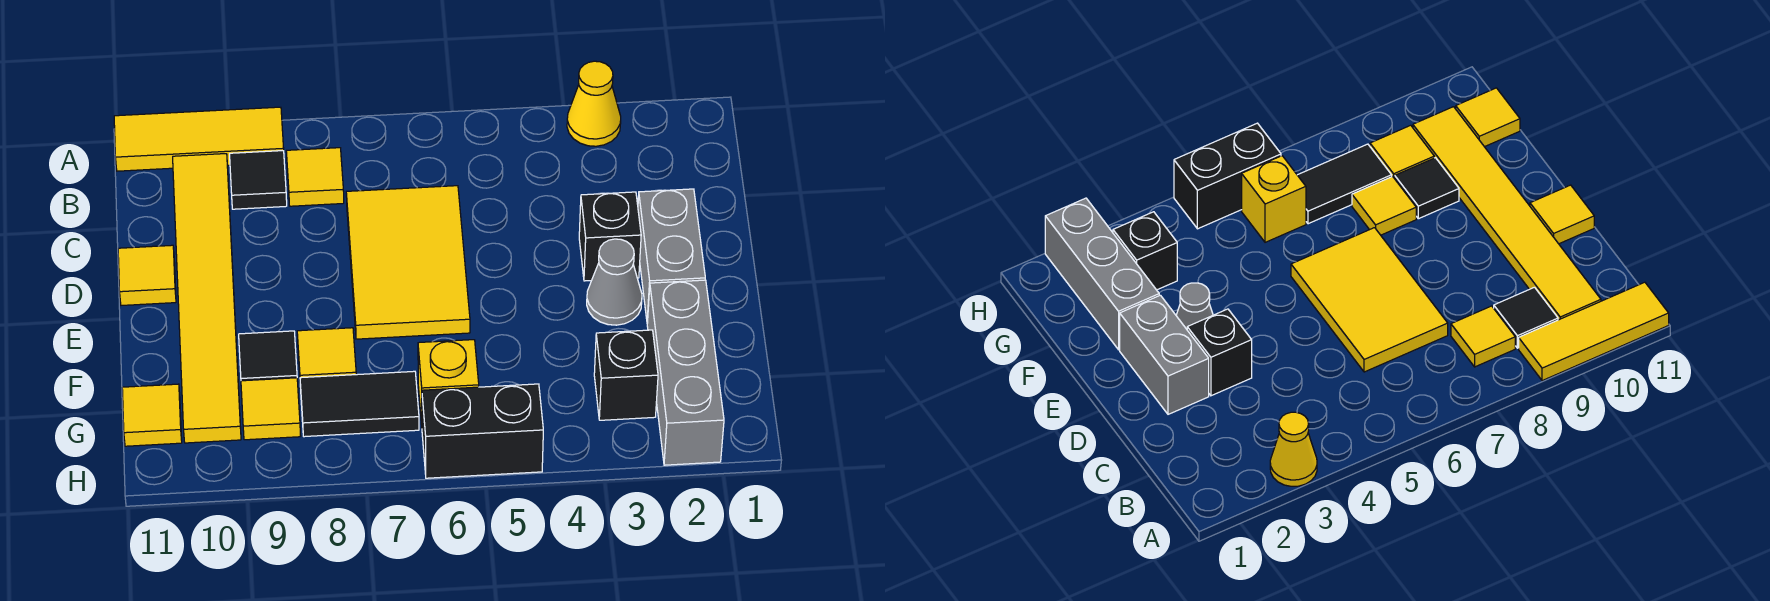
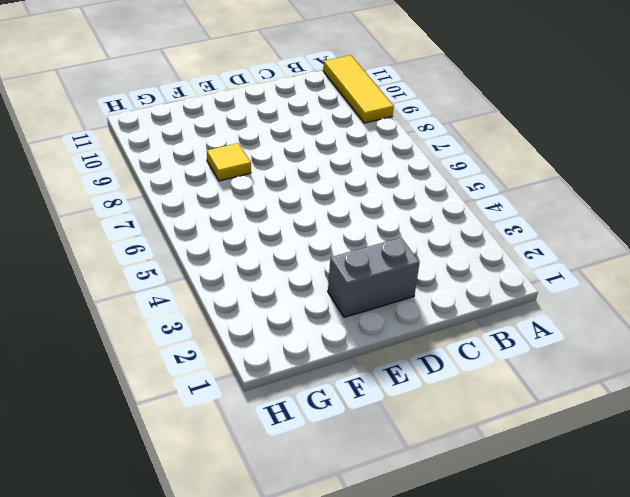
none -> yellow cone A3 level 1
none -> yellow tile B8 level 1
none -> black tile B9 level 1

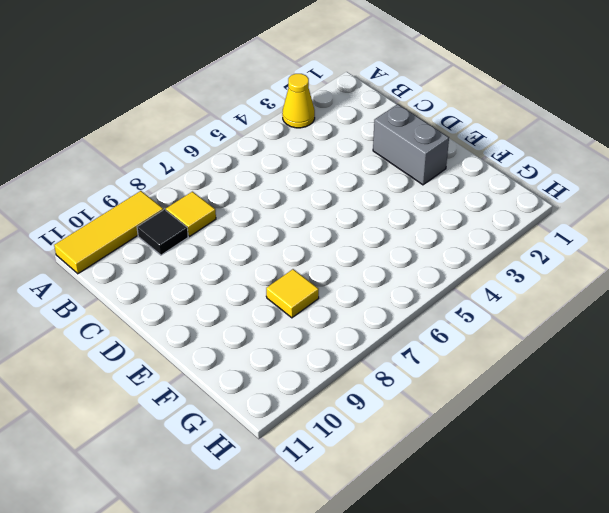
none -> yellow tile B10:G10 level 1
none -> yellow tile C6:E7 level 1
none -> black brick D3 level 1

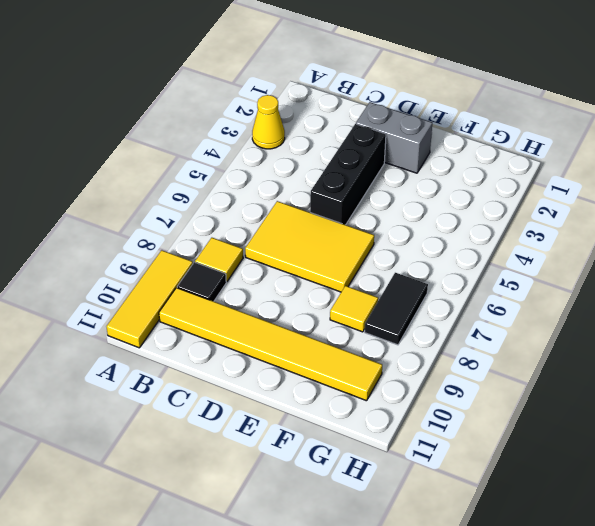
black brick D3:D5 level 1 -> black brick D3 level 1
none -> yellow tile D11 level 1
none -> grey cone E3 level 1
none -> grey brick F2:H2 level 1

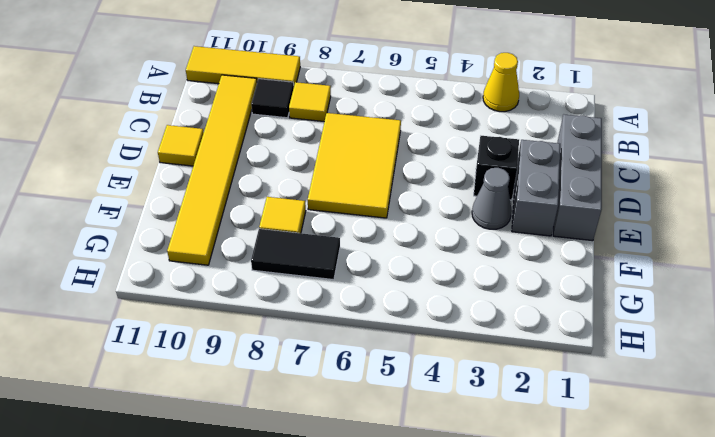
grey brick C1:E1 level 1 -> grey brick F2:H2 level 1
none -> black tile F9 level 1
none -> black brick G3 level 1
none -> yellow brick G6 level 1

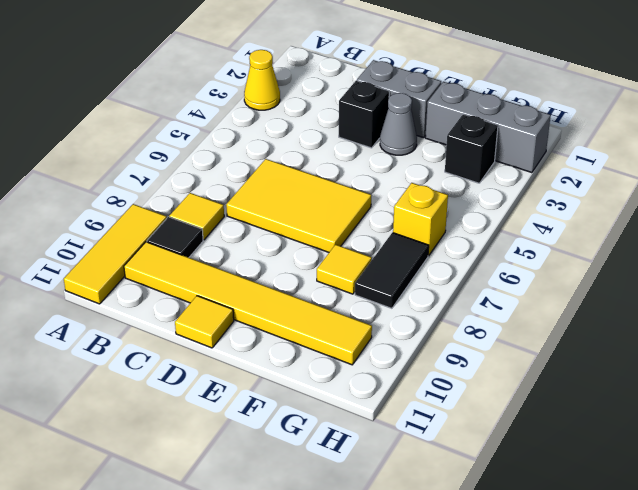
none -> black tile F9 level 1
none -> yellow tile G9 level 1
none -> yellow tile G11 level 1

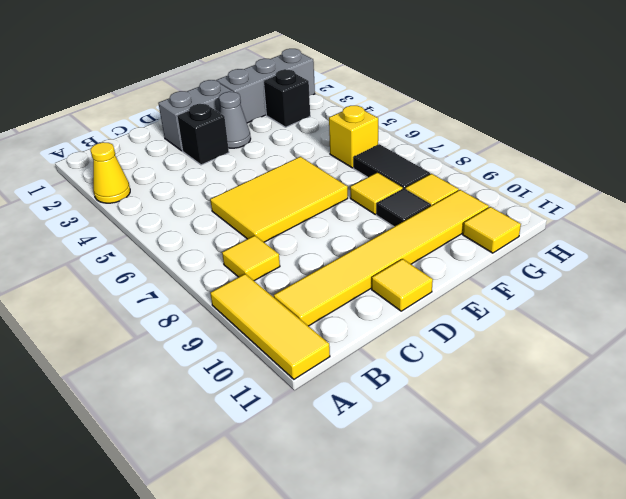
none -> black tile B9 level 1
none -> black brick H5:H6 level 1

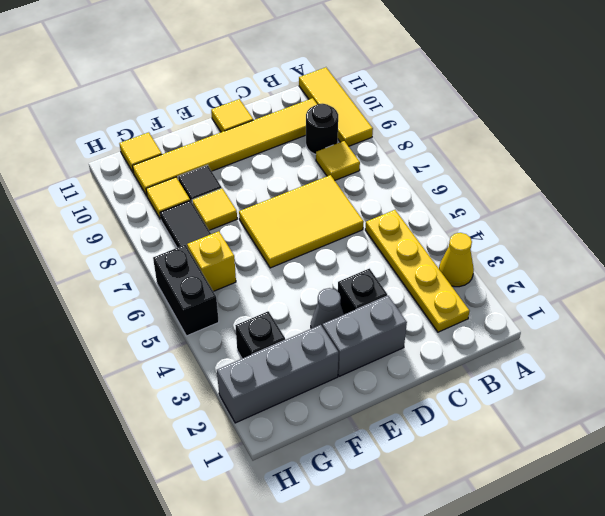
yellow plate B2:B5 level 1 -> none
black round brick B9 level 1 -> black tile B9 level 1

